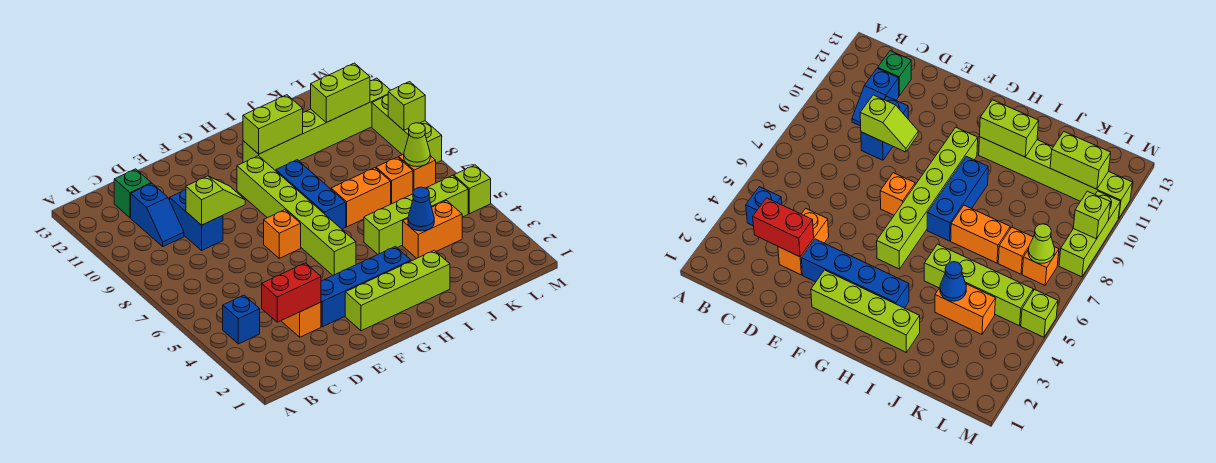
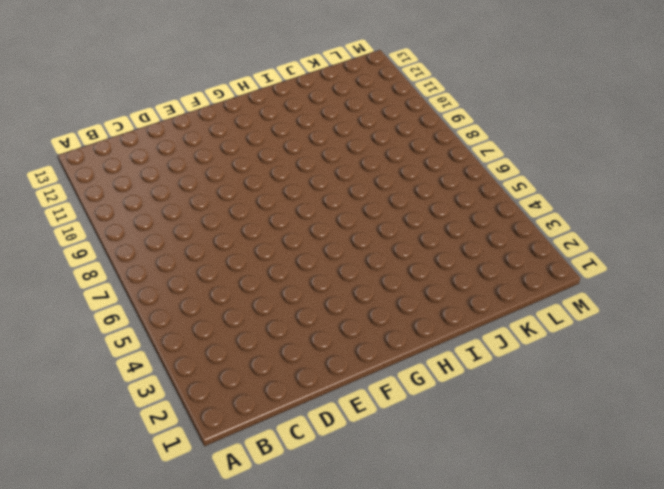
none -> blue brick B4 level 1
none -> blue slope C10:C11 level 1 top 11
none -> green brick C12 level 1

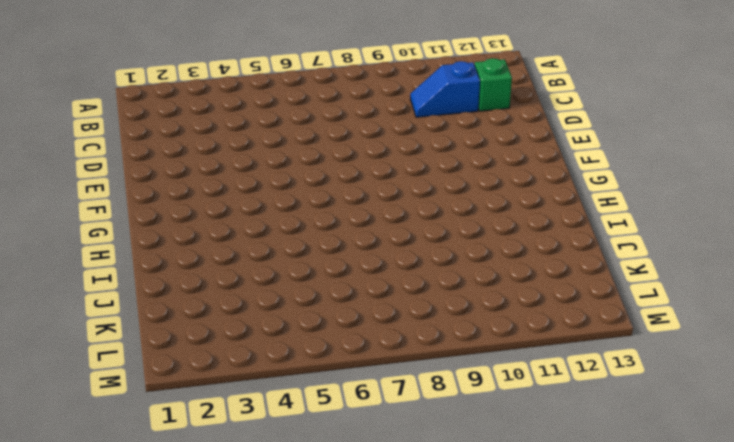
none -> blue brick B4 level 1
none -> orange brick D3:D4 level 1
none -> blue brick D9:D10 level 1

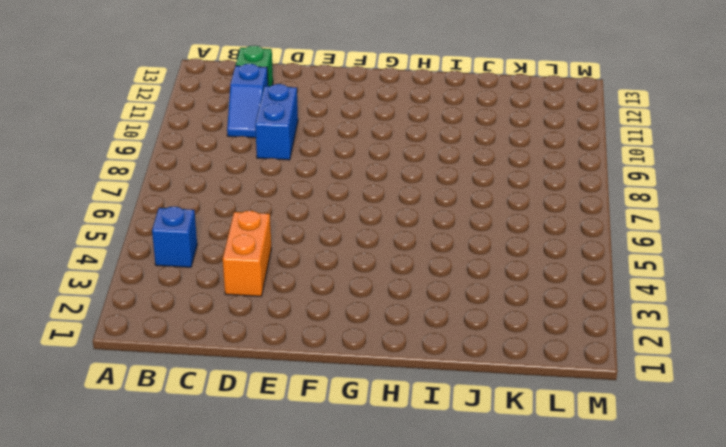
none -> blue brick E3:H3 level 1
none -> lime brick F2:I2 level 1
none -> orange brick F7 level 1

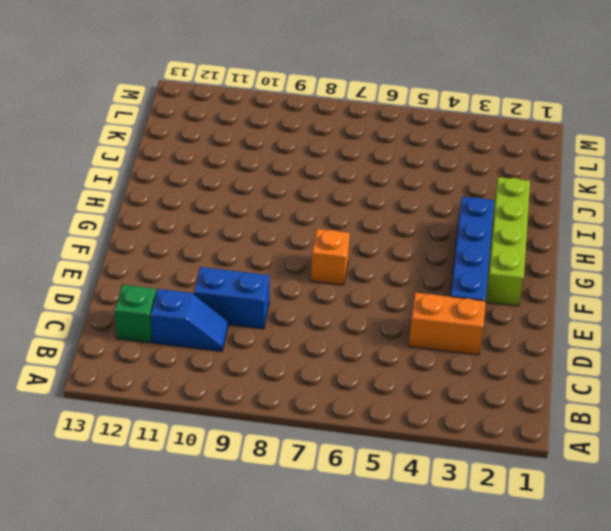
none -> blue brick B4 level 1
none -> lime brick G5:G10 level 1
none -> blue brick H7:H9 level 1

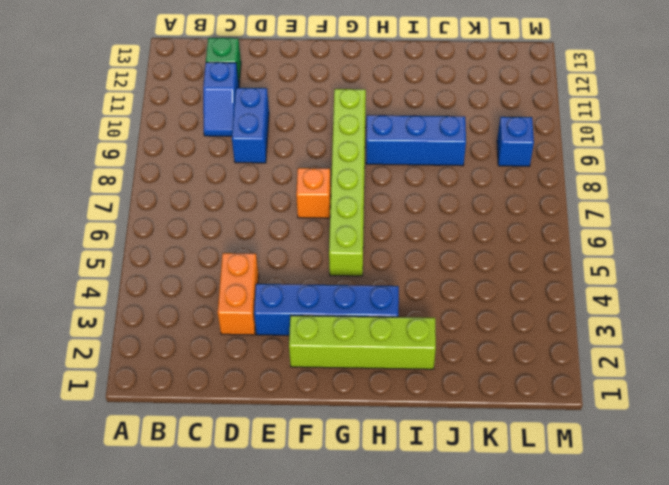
blue brick H9:J9 level 1 -> blue brick H7:H9 level 1
blue brick L9 level 1 -> blue brick B4 level 1
none -> lime brick H11:M11 level 1
none -> lime brick I5:L5 level 1
none -> orange brick I7:J7 level 1

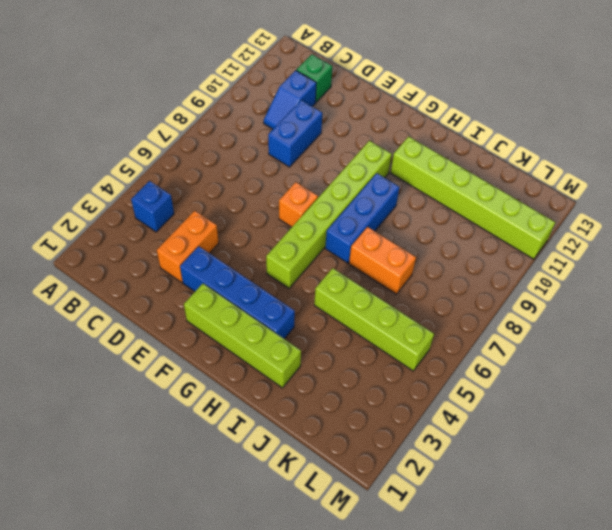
none -> orange brick J4:K4 level 1
none -> orange brick K7 level 1
none -> orange brick L7 level 1

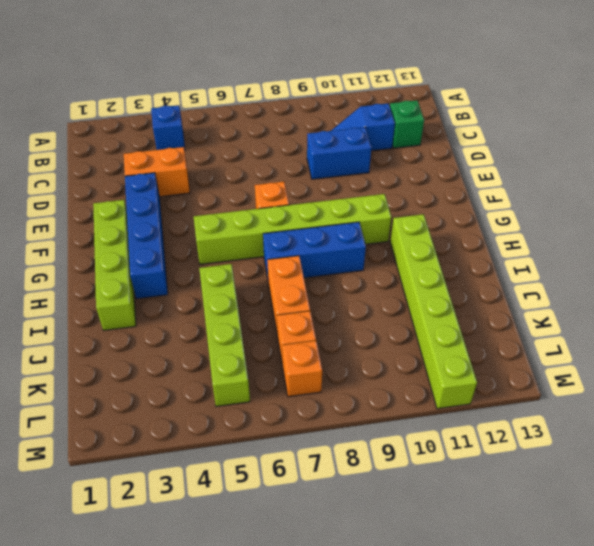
none -> orange brick J4:K4 level 1
none -> lime brick M5 level 1
none -> lime brick M8:M10 level 1

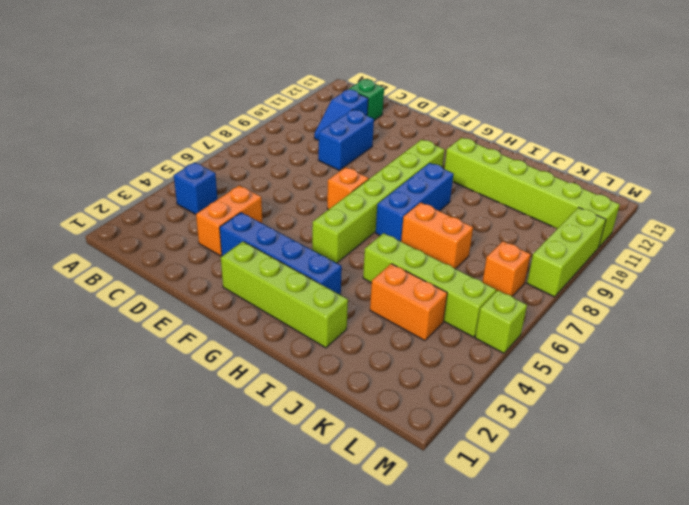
none -> orange brick K7 level 1
none -> red brick C3:D3 level 2
none -> lime slope D9:E9 level 2 top D

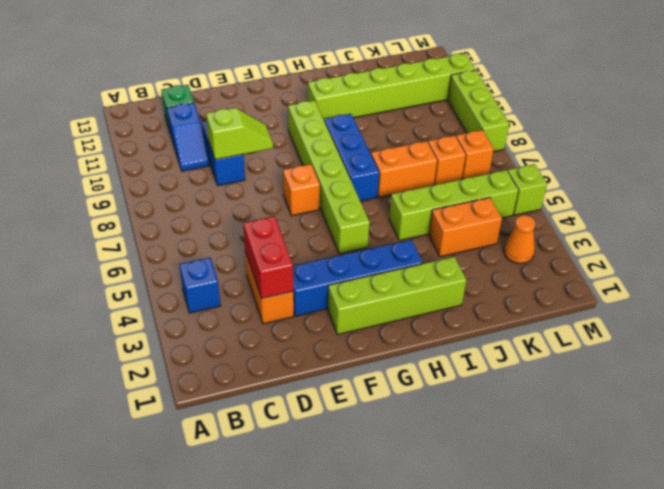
red brick D3:D4 level 2 -> red brick C3:D3 level 2
orange cone L3 level 1 -> none
none -> lime brick H11:I11 level 2
none -> blue cone J4 level 2
none -> lime brick K11:L11 level 2

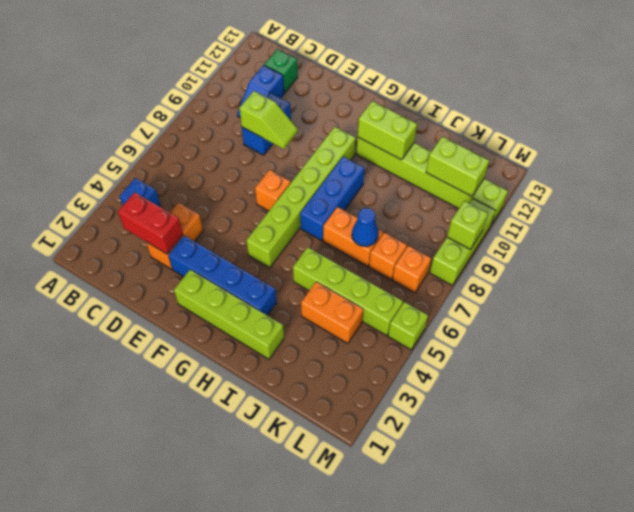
blue cone J7 level 2 -> blue cone J4 level 2
none -> lime cone L7 level 2

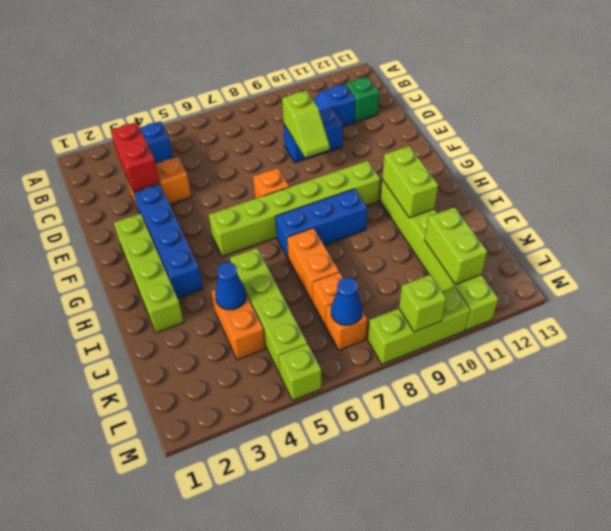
blue cone L7 level 2 -> lime cone L7 level 2

